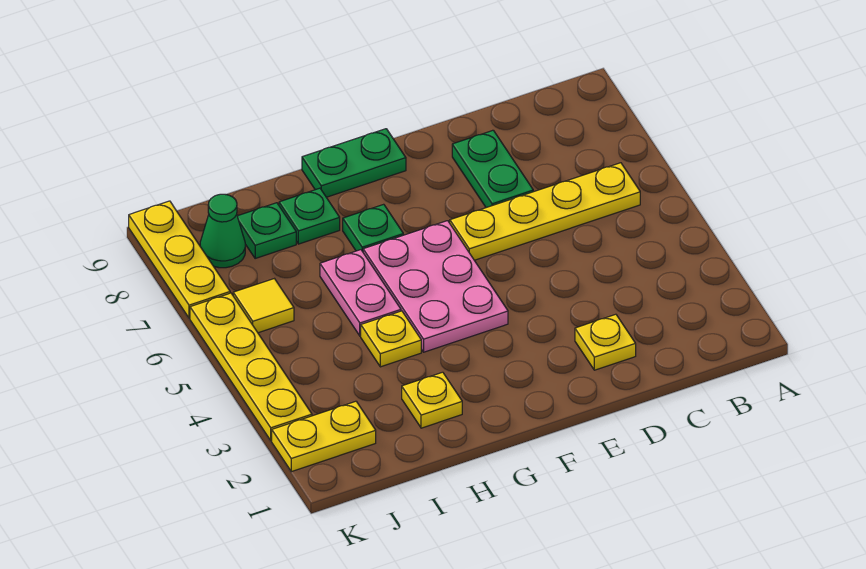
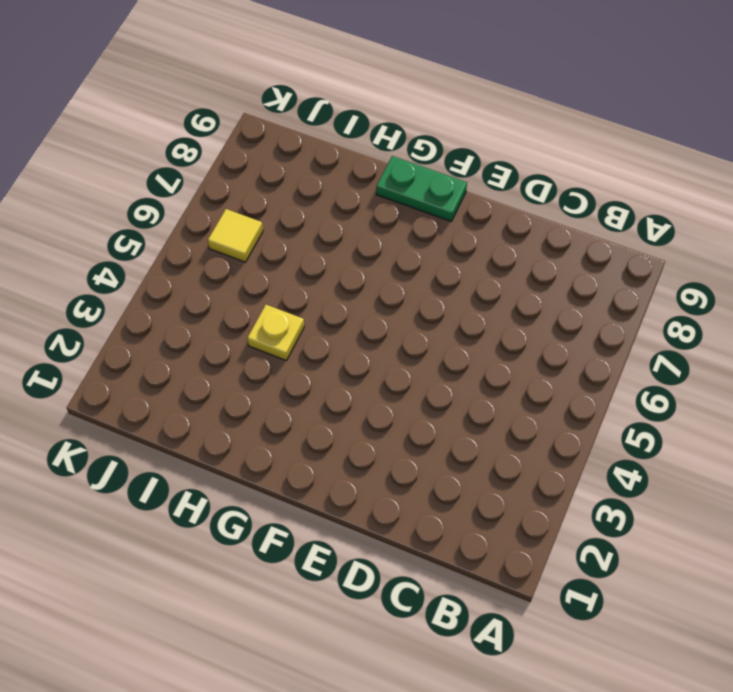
none -> yellow plate B6:E6 level 1
none -> yellow plate D2 level 1
none -> green plate D7:D8 level 1

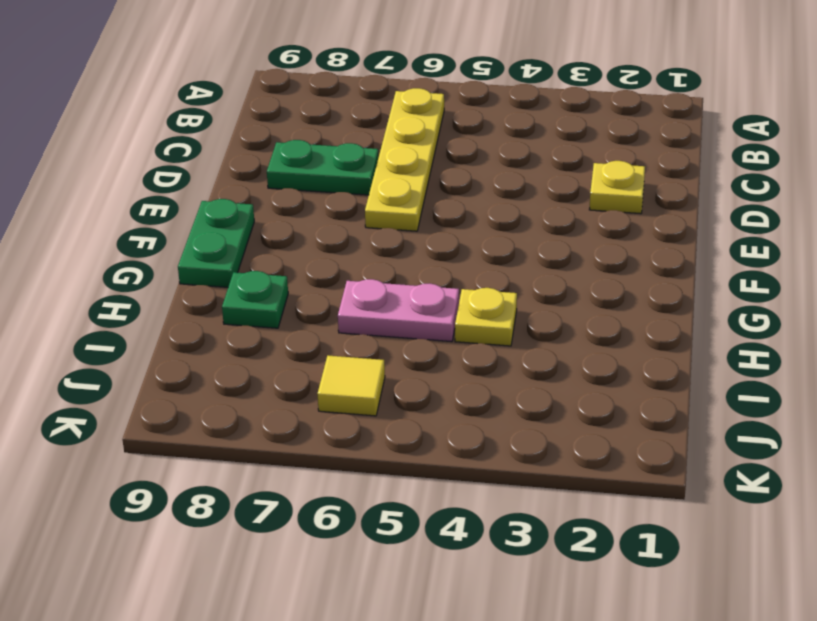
none -> pink plate F4:G6 level 1
none -> green plate G7 level 1
none -> yellow plate H2 level 1

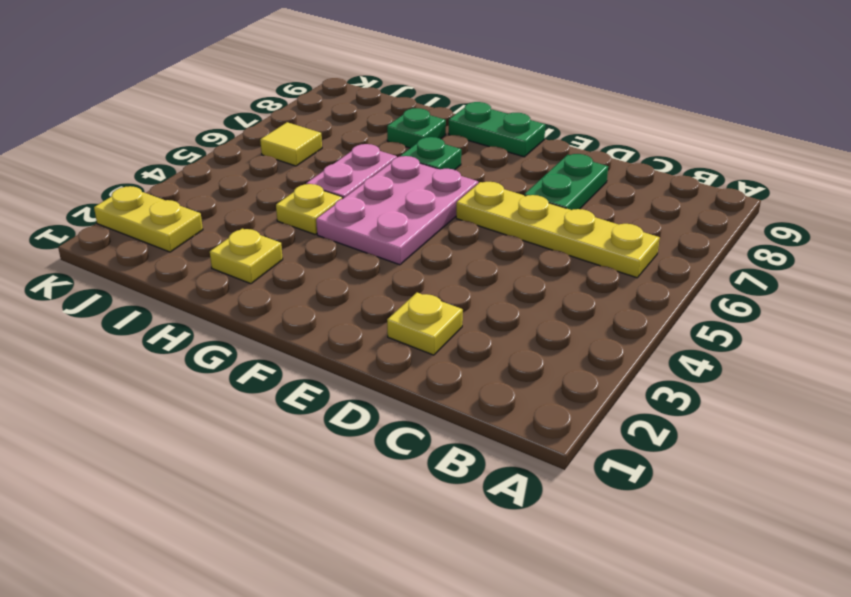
none -> green plate I8 level 1
none -> green cone J8 level 1
none -> yellow plate K3:K6 level 1

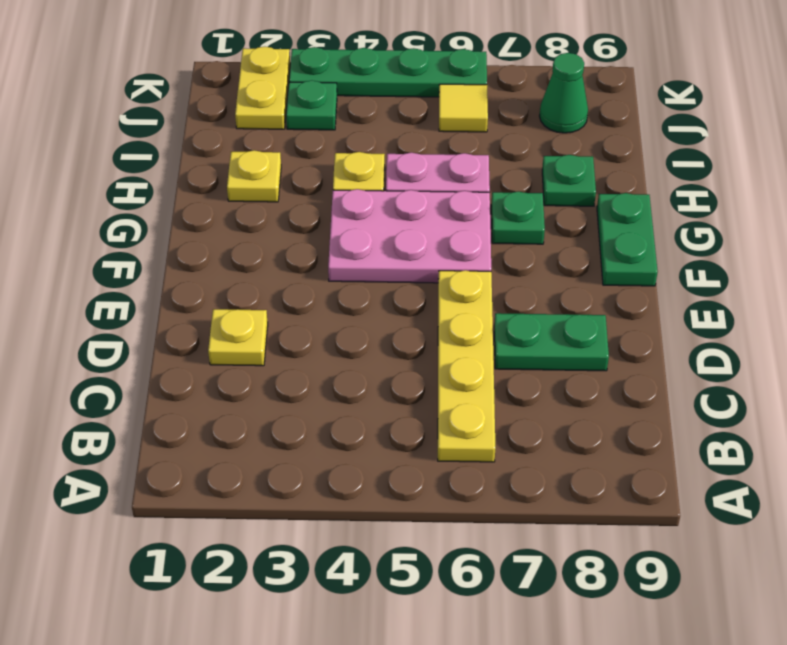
green plate J3 level 1 -> green plate I8 level 1
green plate K3:K6 level 1 -> yellow plate K3:K6 level 1
none -> yellow plate K7:K9 level 1

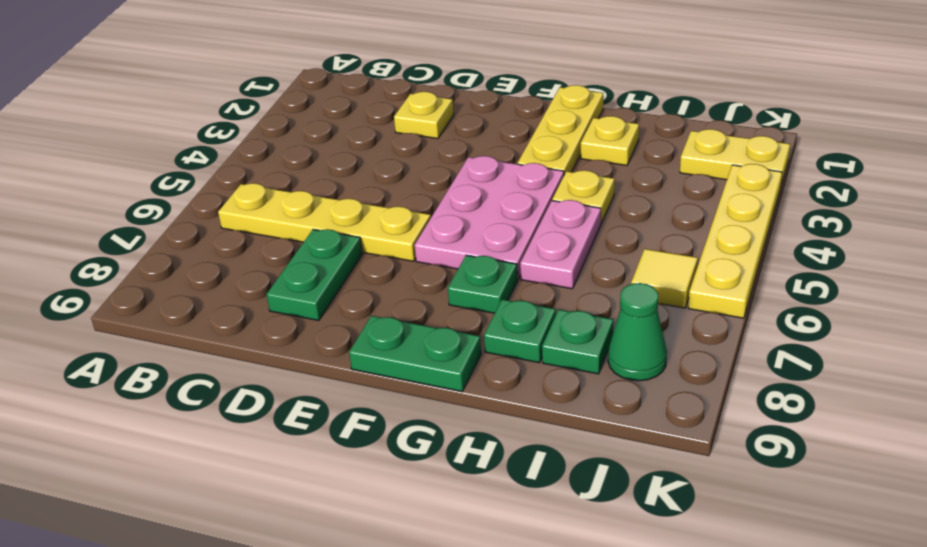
yellow plate G1:G3 level 1 -> yellow plate K7:K9 level 1

